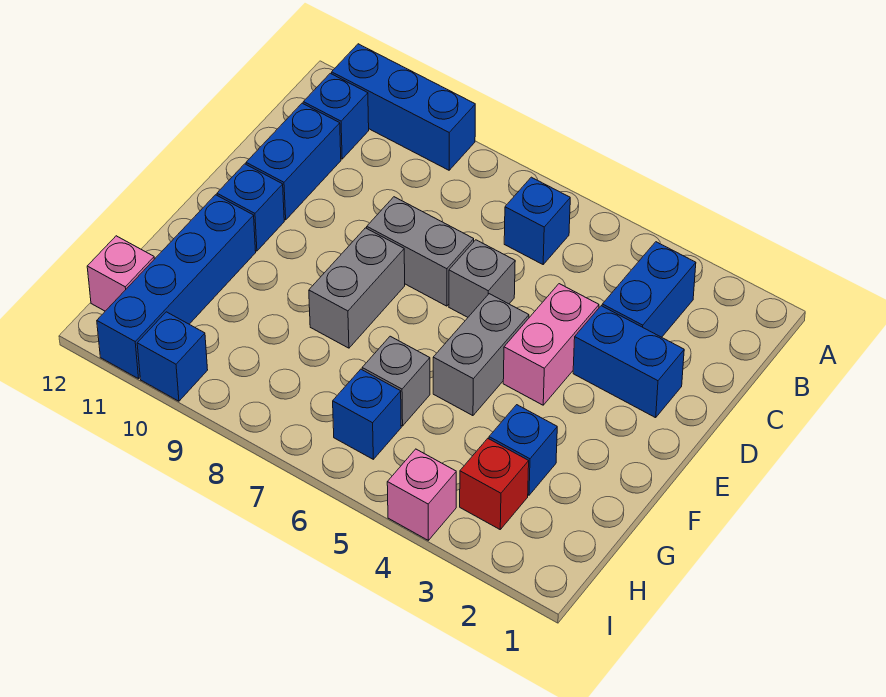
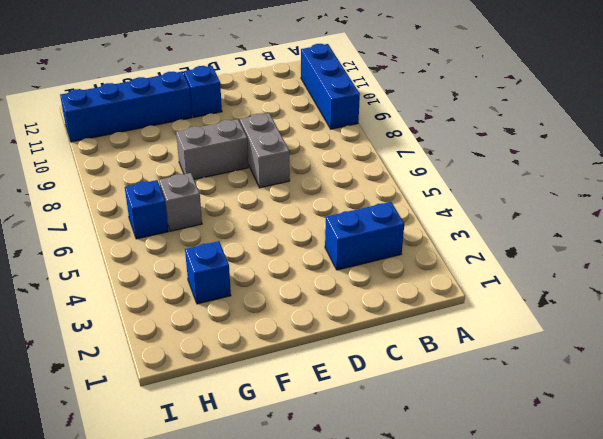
none -> blue brick B6 level 1
none -> blue brick B11 level 1
none -> blue brick C11:D11 level 1

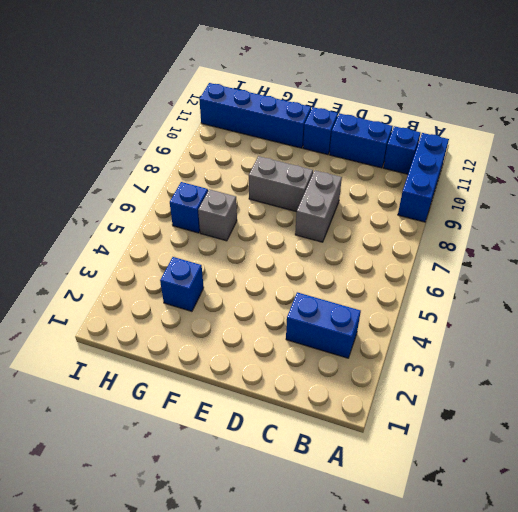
none -> blue brick B6 level 1
none -> blue brick D2:D3 level 1
none -> pink brick D4:E4 level 1

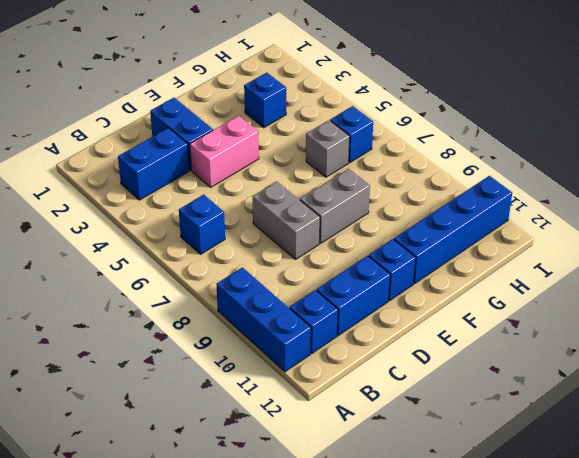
none -> grey brick D6 level 1
none -> grey brick E5:F5 level 1
none -> red brick H3 level 1

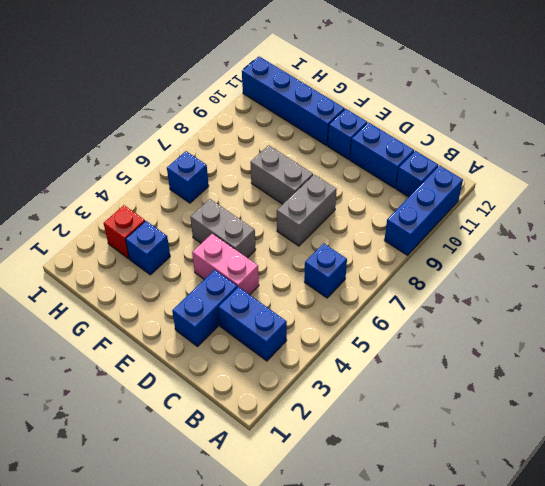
none -> grey brick D6 level 1
none -> grey brick G6 level 1
none -> pink brick H12 level 1

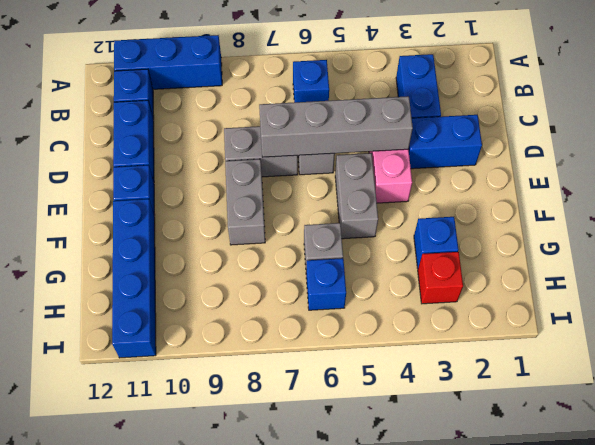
grey brick D4:D7 level 2 -> none
none -> pink brick H12 level 1
none -> pink brick I4 level 1
none -> blue brick I10 level 1

